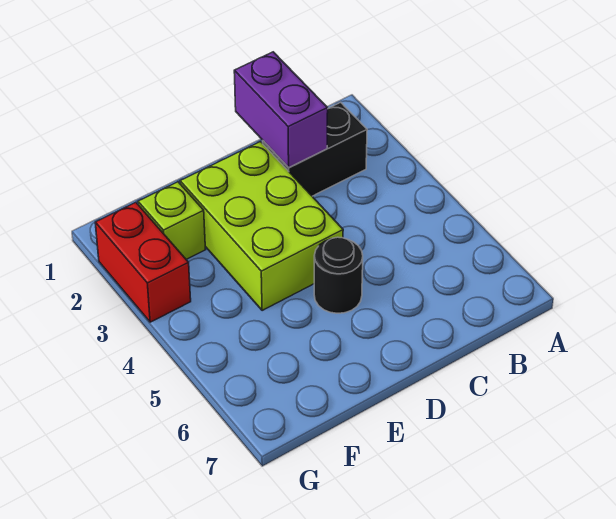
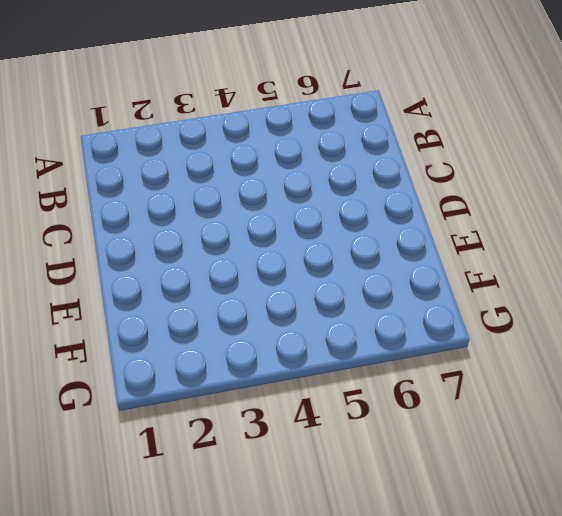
none -> black brick B2:C2 level 1
none -> lime brick D2:E4 level 1

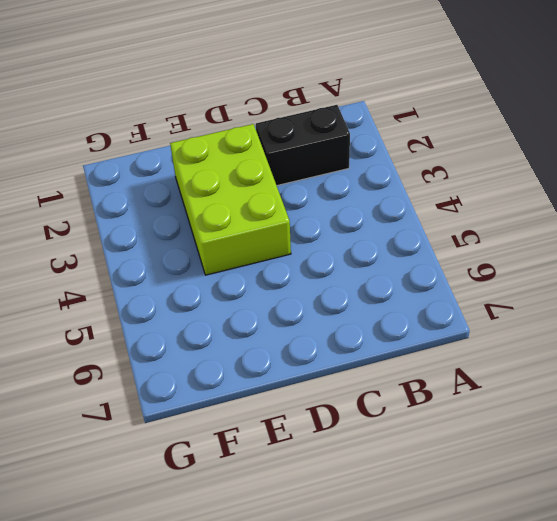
none -> black round brick D5 level 1
none -> lime brick F2 level 1

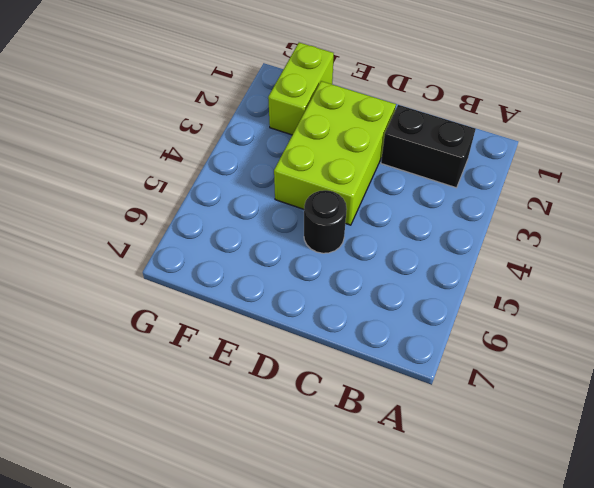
lime brick F1:F2 level 1 -> lime brick F2 level 1
none -> red brick G2:G3 level 1
none -> purple brick C1:C2 level 2

